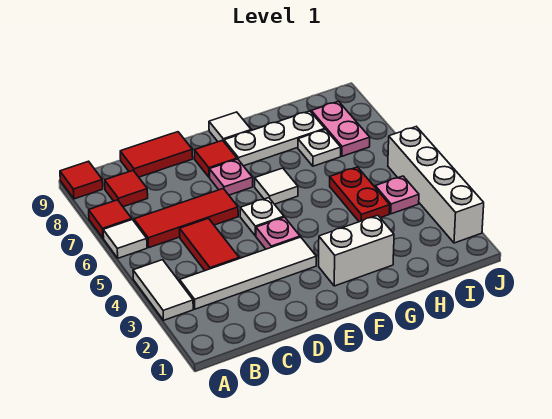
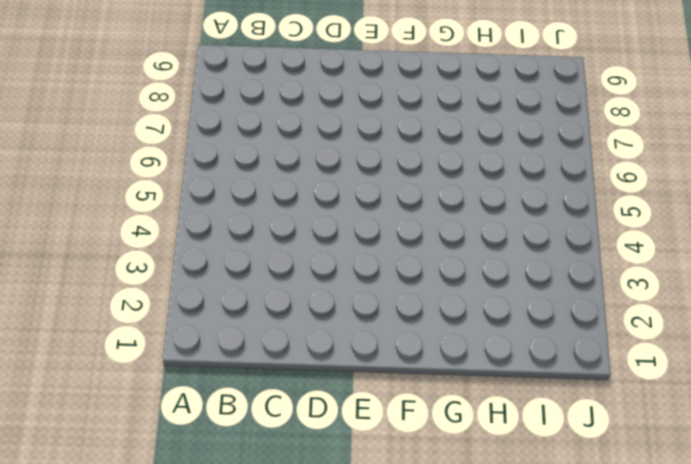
none -> white tile A3:A4 level 1
none -> white tile A6 level 1
none -> red tile A7 level 1

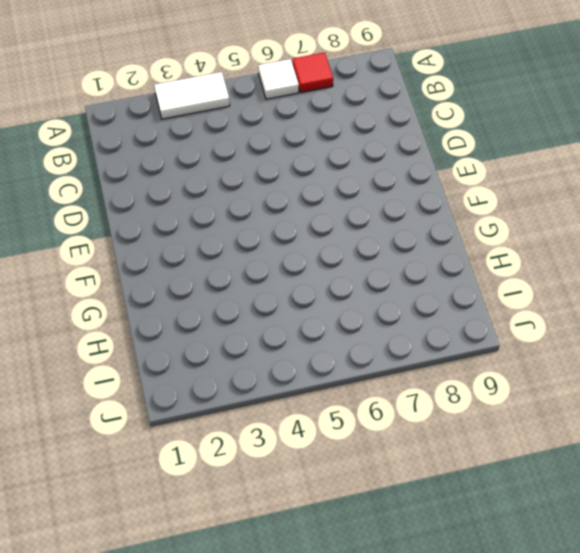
none -> red tile A9 level 1
none -> white tile B3:E3 level 1
none -> red tile B6:D6 level 1

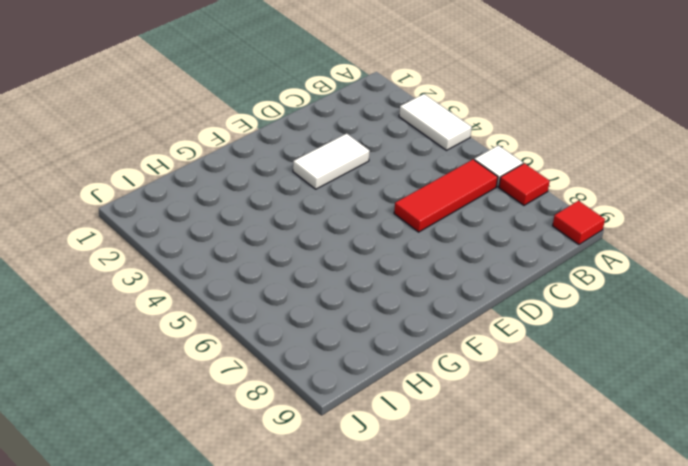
white tile D3:E3 level 1 -> white tile B3:E3 level 1
none -> red tile B8 level 1
none -> red tile C4:C5 level 1
none -> red tile C9:D9 level 1

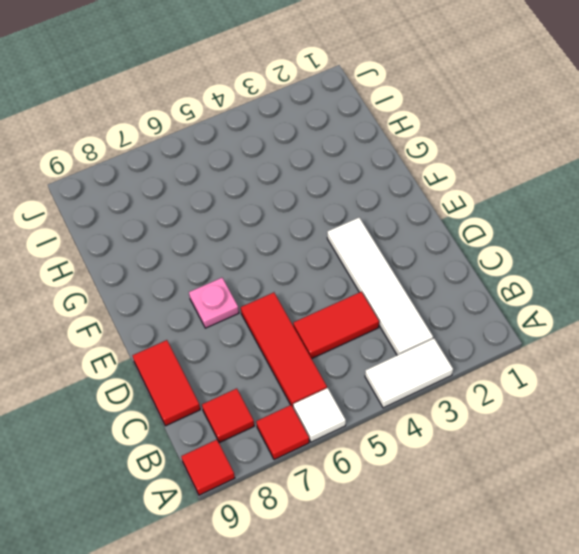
none -> pink plate E4 level 1
none -> white plate E5 level 1
none -> red tile E8 level 1

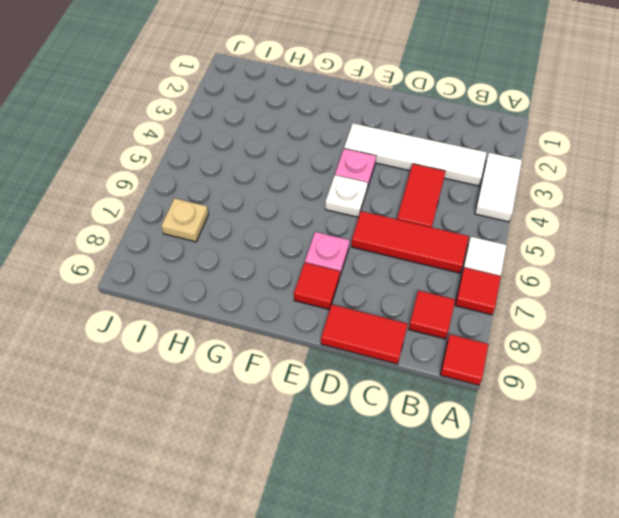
tan plate I7 level 1 -> pink plate I7:I8 level 1
none -> white brick F2:G2 level 1
none -> white tile F6 level 1
none -> white plate F8:H8 level 1

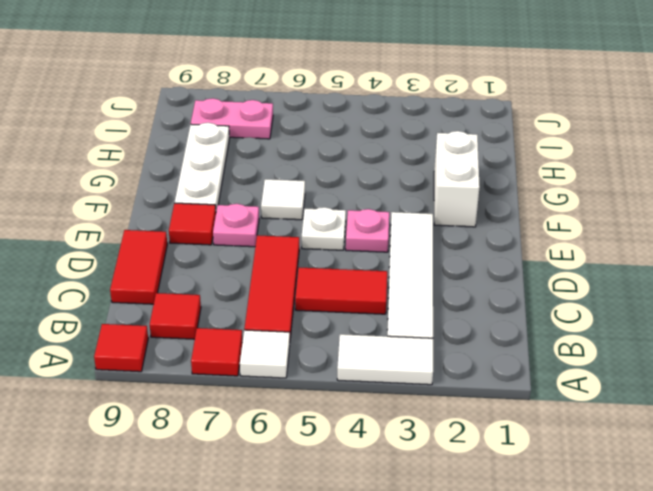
none -> white tile F9 level 1
none -> red plate H4:H5 level 1
none -> white plate H7 level 1

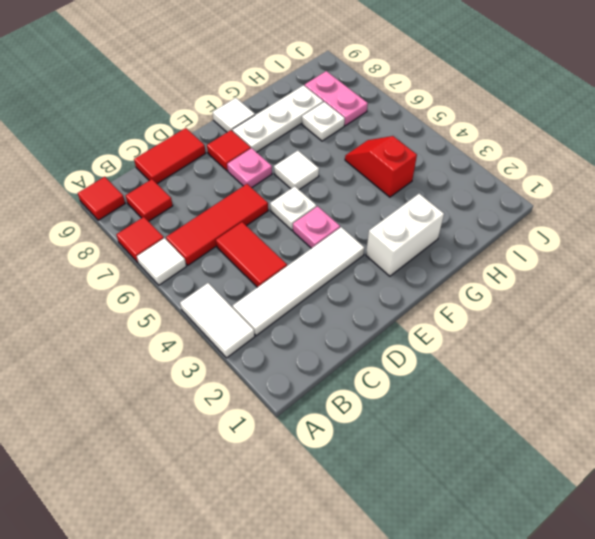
red slope H4:H5 level 1 top 4 -> red plate H4:H5 level 1
none -> pink plate I4 level 1
none -> white brick J2:J5 level 1

